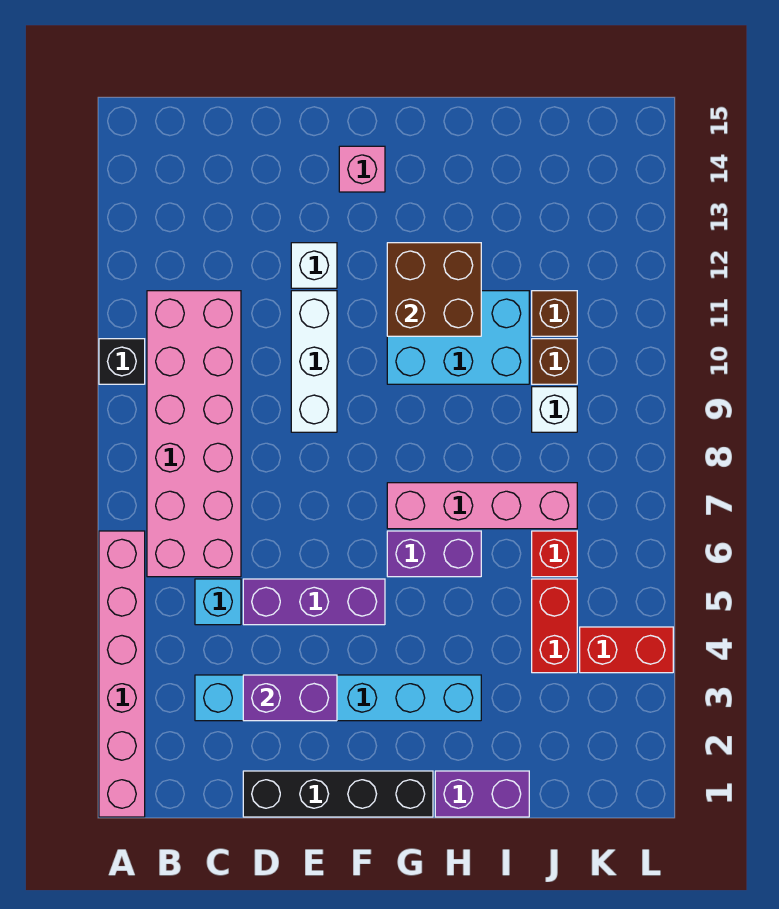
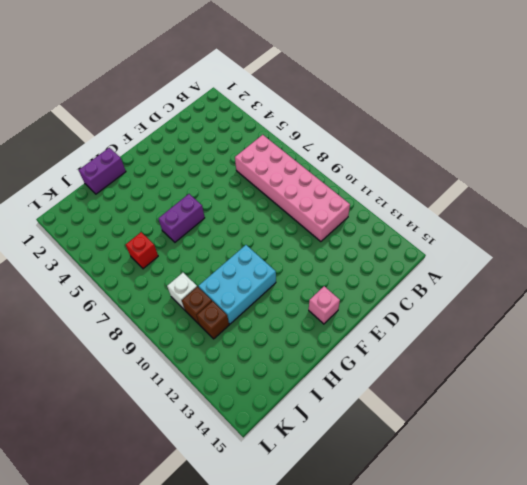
none -> pink brick A1:A6 level 1
none -> black brick A10 level 1
none -> cyan brick C3:H3 level 1

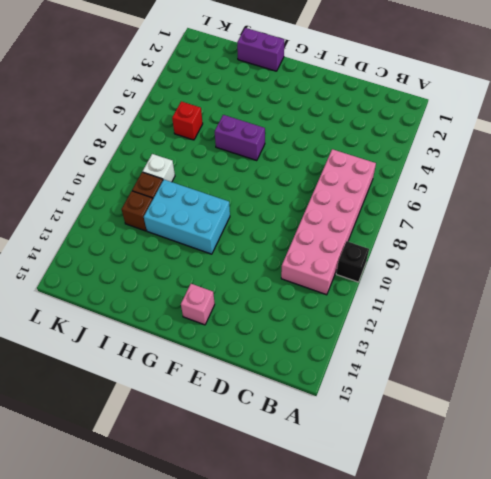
none -> pink brick A1:A6 level 1
none -> cyan brick C3:H3 level 1
none -> cyan brick C5 level 1

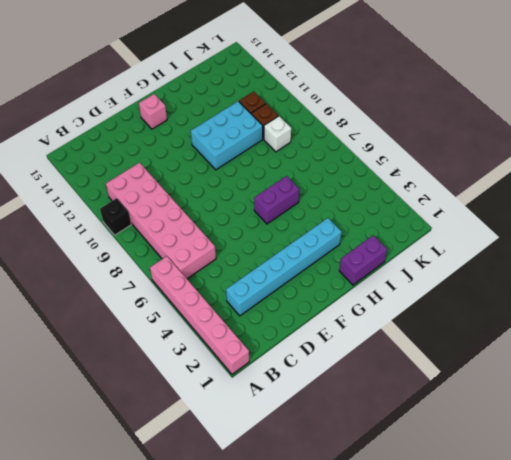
none -> cyan brick C5 level 1
none -> black brick D1:G1 level 1
none -> purple brick D5:F5 level 1

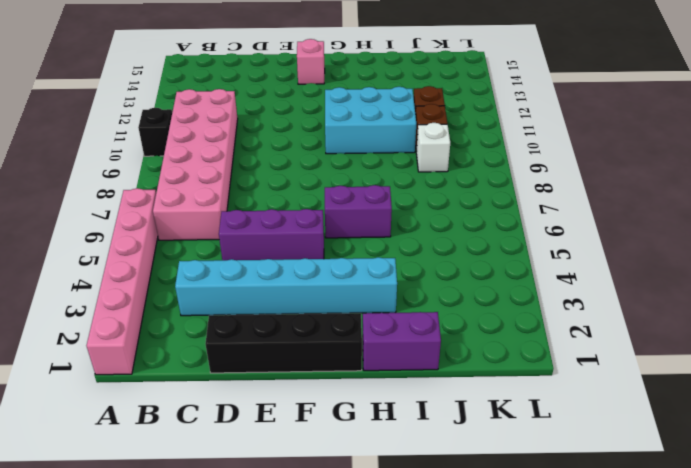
none -> cyan brick C5 level 1
none -> white brick E9:E11 level 1
none -> white brick E12 level 1

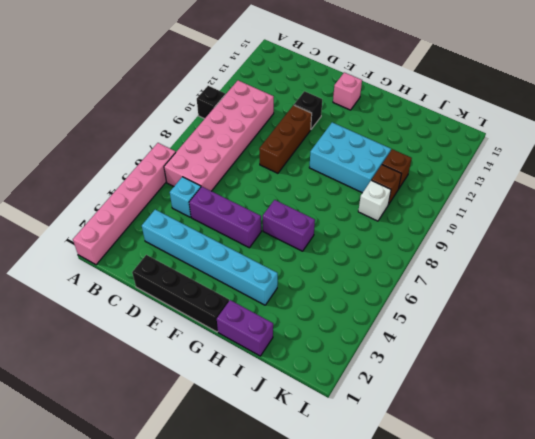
brown brick E9:E11 level 1 -> white brick E9:E11 level 1
black brick E12 level 1 -> white brick E12 level 1
none -> pink brick G7:J7 level 1
none -> red brick J4:J5 level 1
none -> red brick J6 level 1

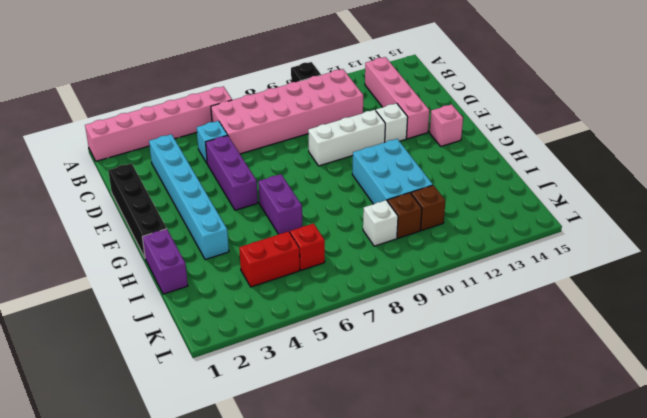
pink brick B13:E13 level 1 -> pink brick G7:J7 level 1
none -> red brick K4:L4 level 1
none -> purple brick D3:E3 level 2
none -> brown brick G11:H12 level 2

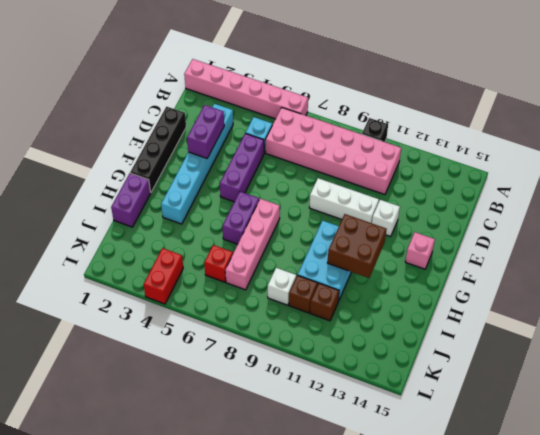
none -> red brick J4:J5 level 1

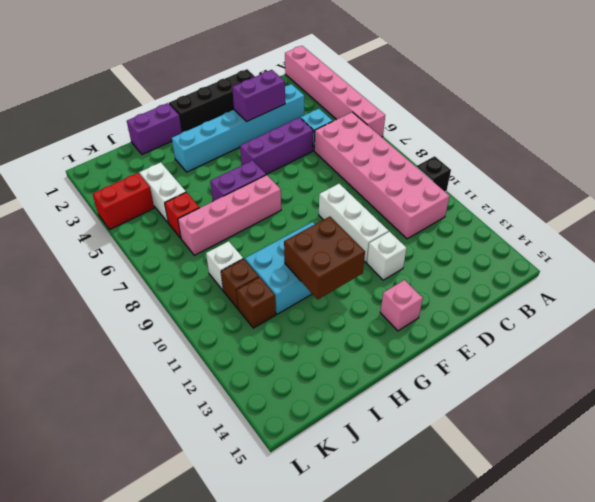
white brick J4:J5 level 1 -> red brick J4:J5 level 1

